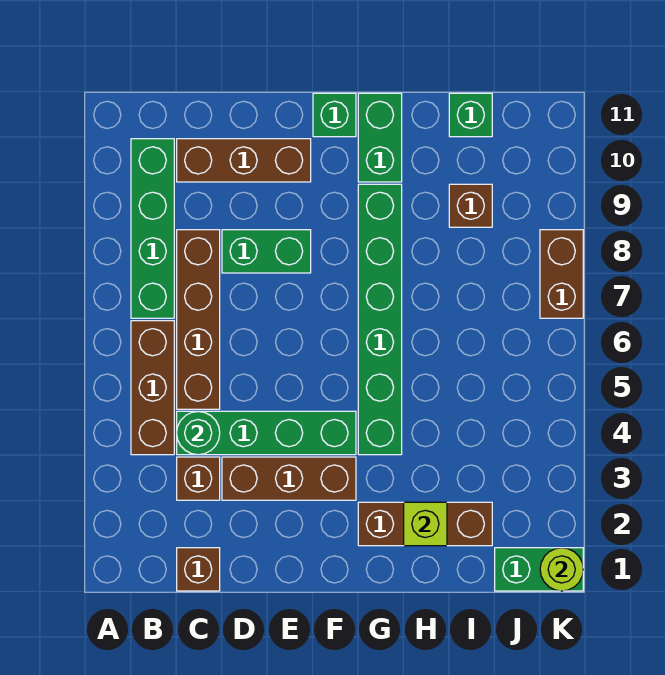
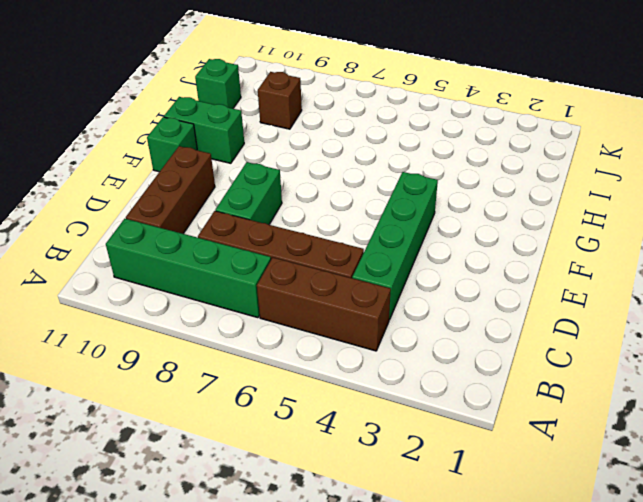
none -> brown brick C1 level 1
none -> brown brick C3 level 1
none -> brown brick D3:F3 level 1

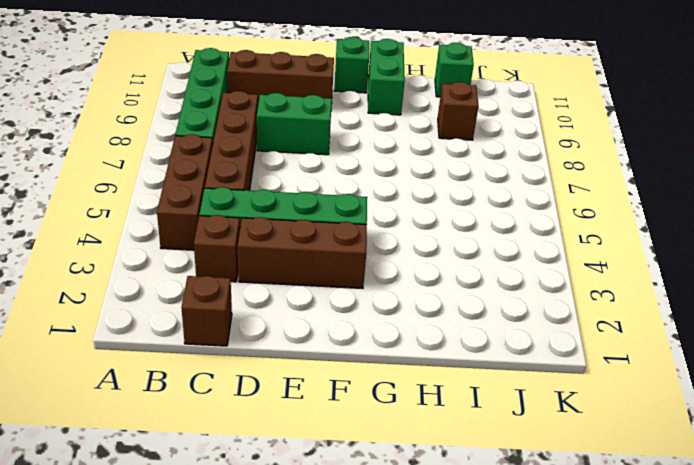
none -> brown brick G2:I2 level 1
none -> green brick G4:G9 level 1
none -> green brick J1:K1 level 1

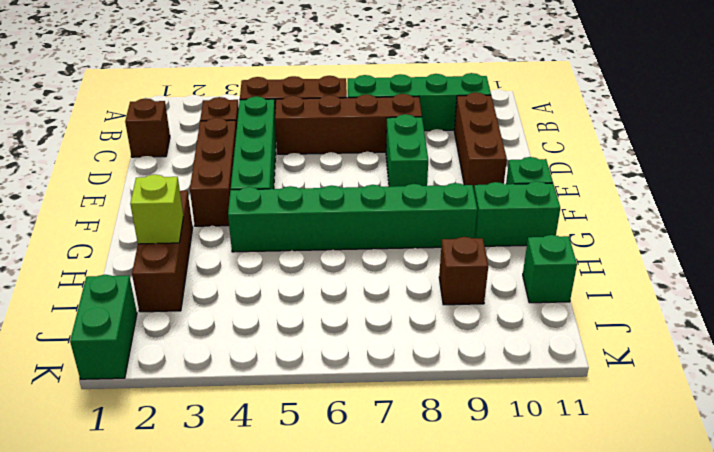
none -> brown brick K7:K8 level 1
none -> green round brick C4 level 2
none -> lime round brick K1 level 2

